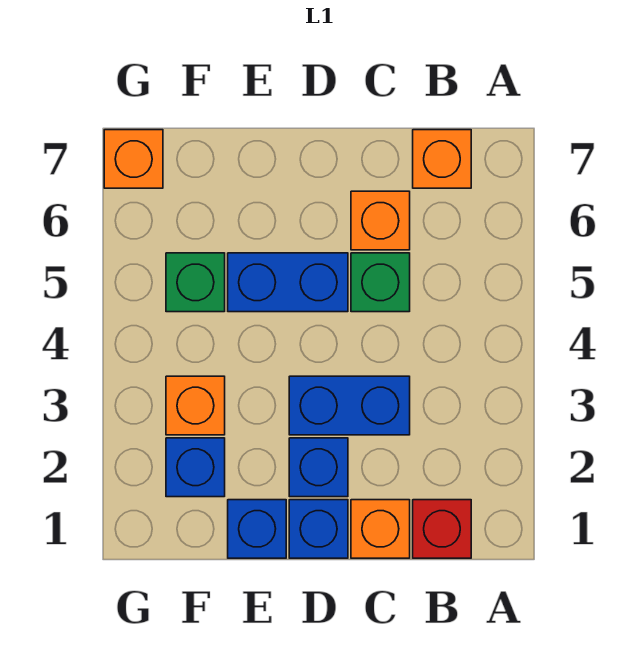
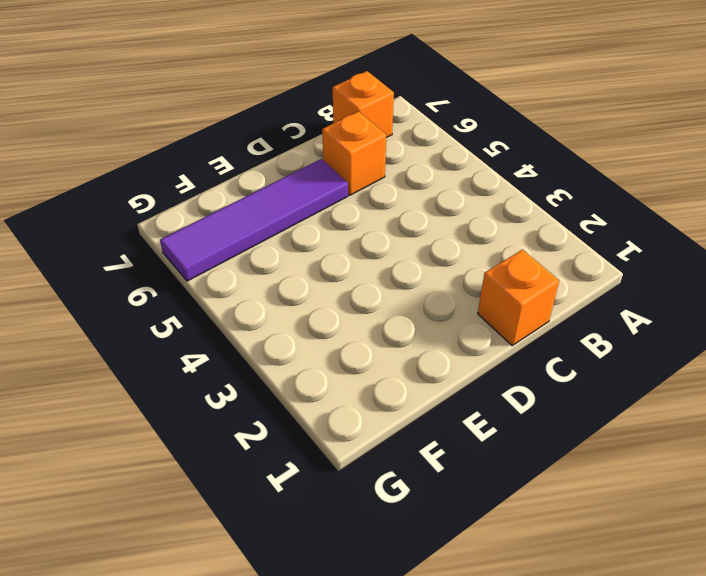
purple tile D6:G6 level 1 -> none
none -> red brick B1 level 1
none -> blue brick C3:D3 level 1
none -> green brick C5 level 1

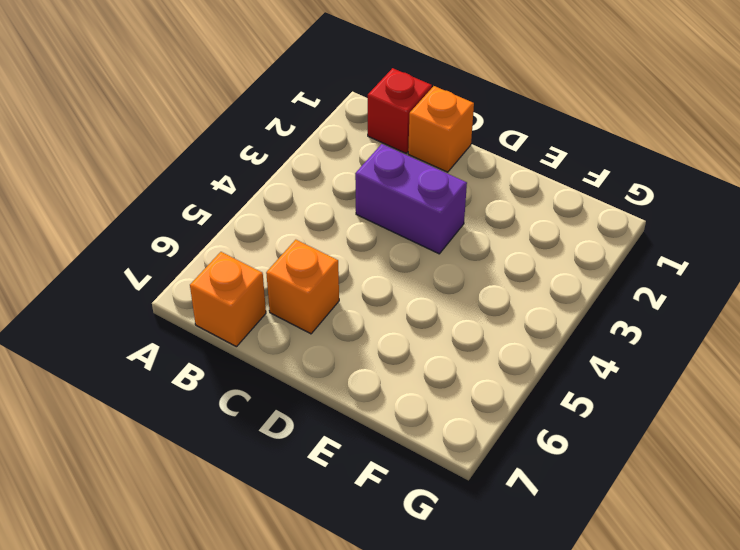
purple brick C3:D3 level 1 -> blue brick C3:D3 level 1
none -> green brick C5 level 1
none -> blue brick D1 level 1
none -> blue brick D2 level 1

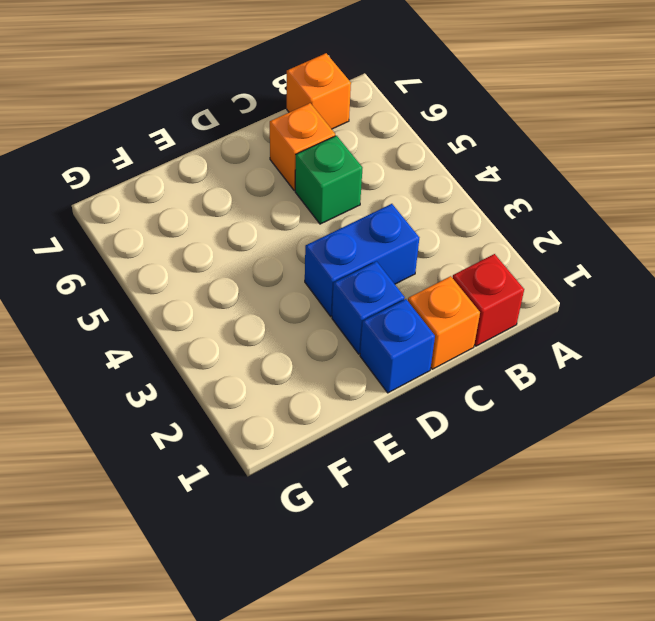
none -> blue brick D5:E5 level 1
none -> blue brick E1 level 1
none -> blue brick F2 level 1

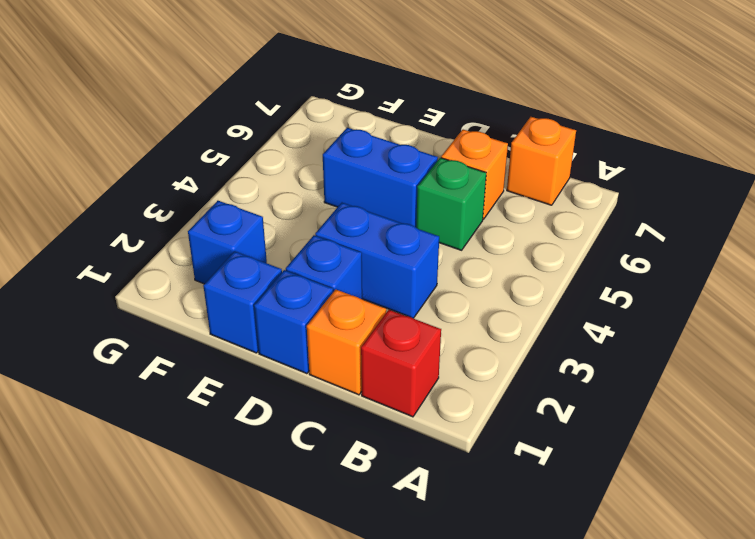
none -> orange brick F3 level 1
none -> green brick F5 level 1
none -> orange brick G7 level 1

